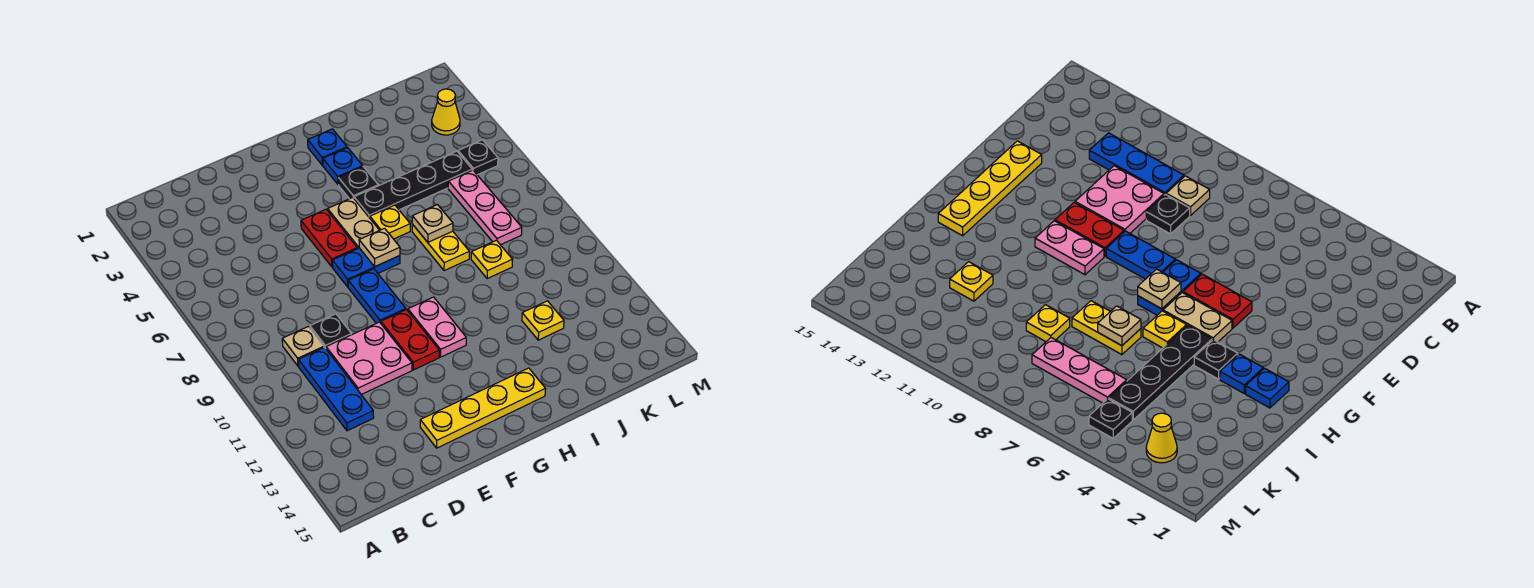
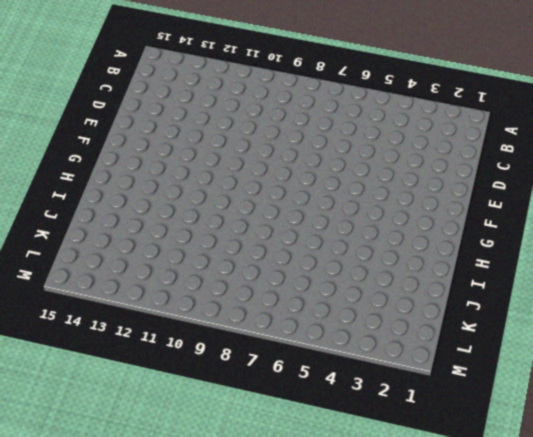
none -> tan plate C9 level 1
none -> blue plate C10:C12 level 1
none -> black plate D9 level 1

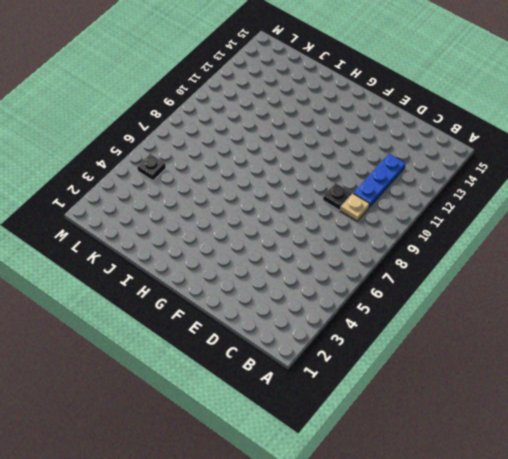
none -> pink plate D10:E11 level 1
none -> yellow plate E14:H14 level 1
none -> red plate F5:F6 level 1

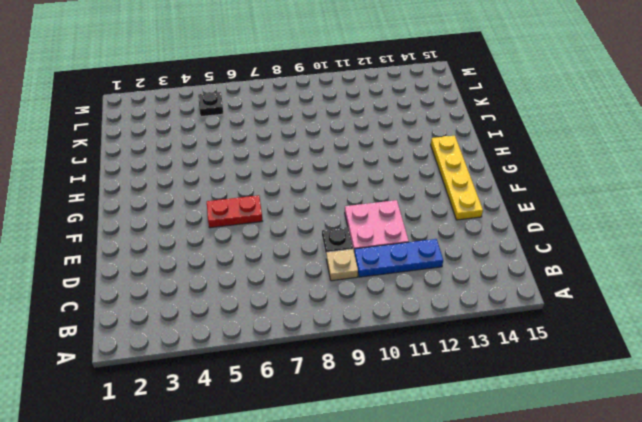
none -> blue plate F7:G7 level 1
none -> blue plate F8:F9 level 1
none -> red plate F10:F11 level 1

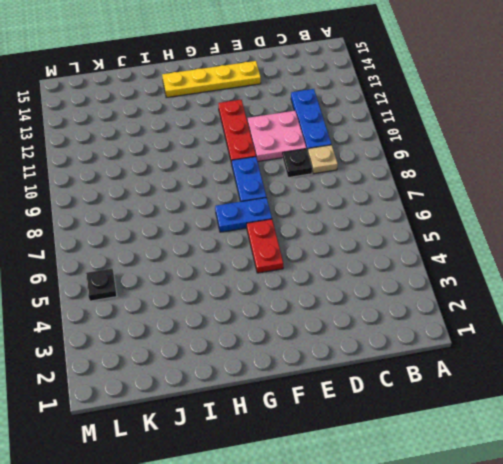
red plate F10:F12 level 1 -> red plate F10:F11 level 1
none -> tan plate G5:G6 level 1
none -> pink plate G10:G11 level 1
none -> blue plate H2 level 1

